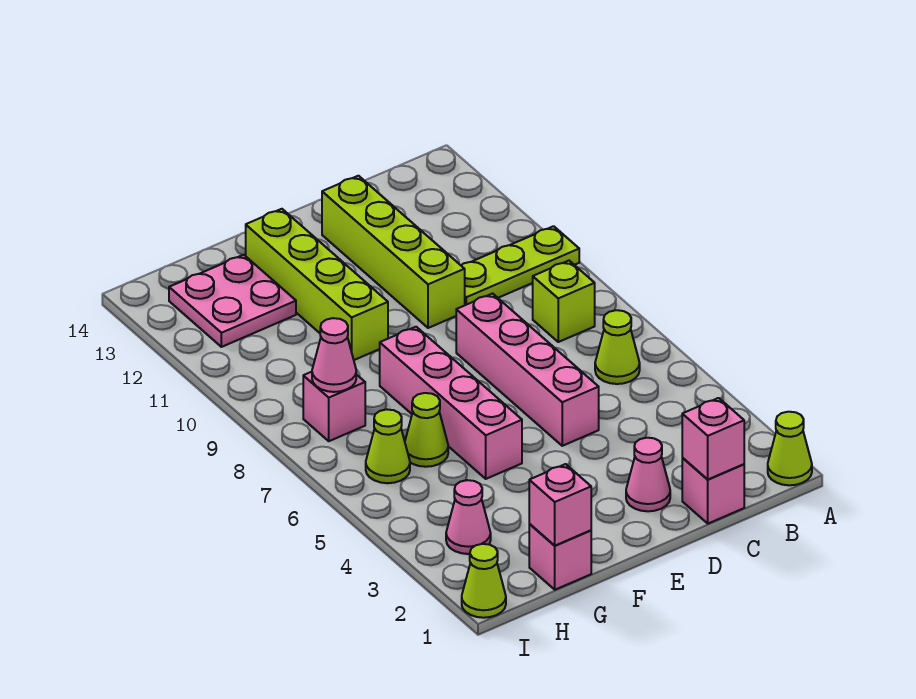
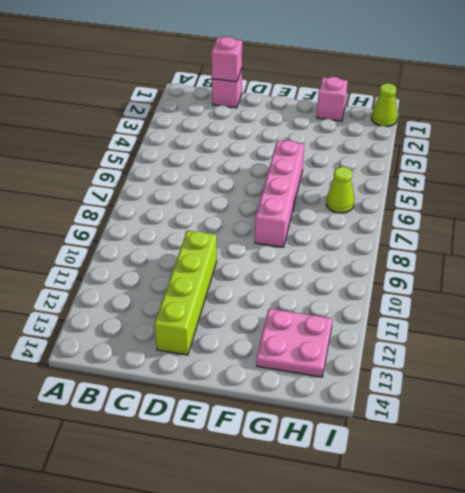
none -> lime cone A1 level 1
none -> lime plate A10:C10 level 1
none -> lime cone B6 level 1

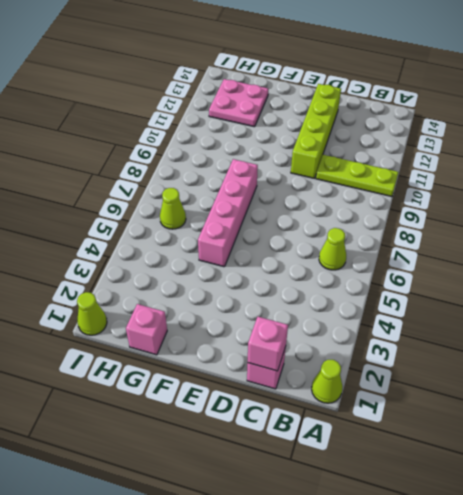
none -> lime brick B8 level 1
none -> pink cone D2 level 1
none -> pink brick D5:D8 level 1

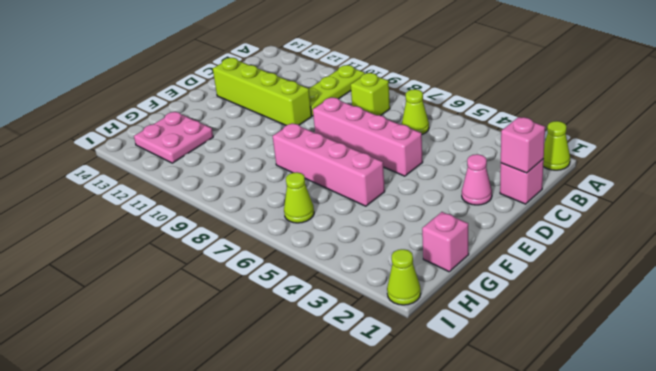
none -> lime brick F10:F13 level 1
none -> lime cone G6 level 1
none -> pink cone H3 level 1

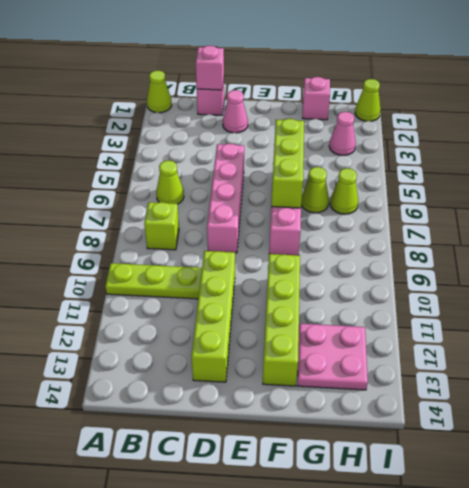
lime brick F5:F7 level 2 -> none
none -> pink brick H8 level 1
none -> pink brick G1 level 2
none -> pink cone H8 level 2

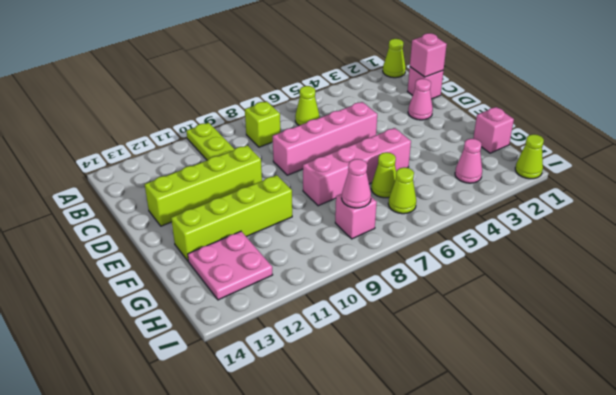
none -> pink brick G1 level 2

